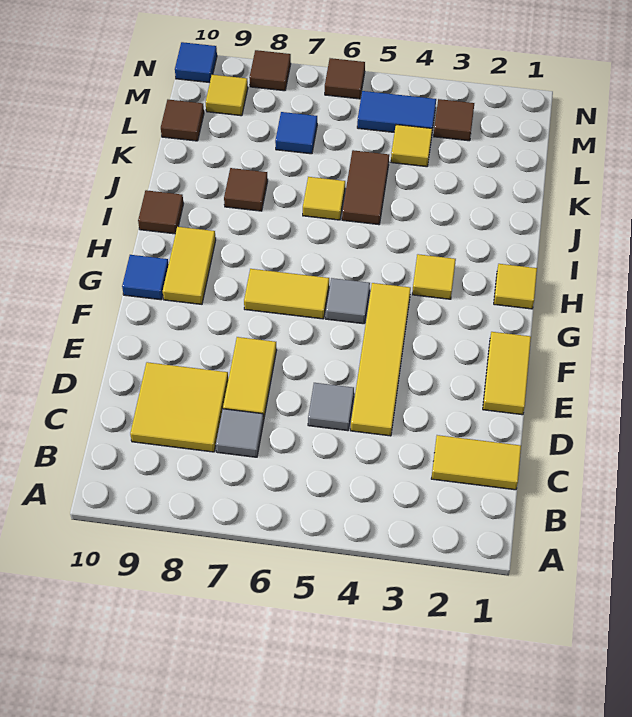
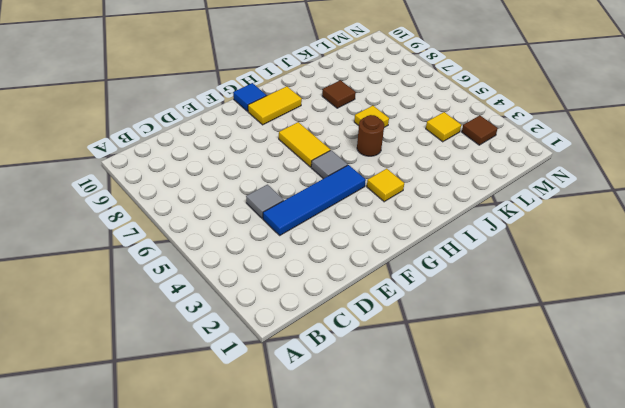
blue tile D4:G4 level 1 -> yellow tile D4:G4 level 1
brown round brick I5 level 1 -> none
none -> yellow tile C1:C2 level 1
none -> grey tile C7 level 1
none -> yellow tile C8:D9 level 1

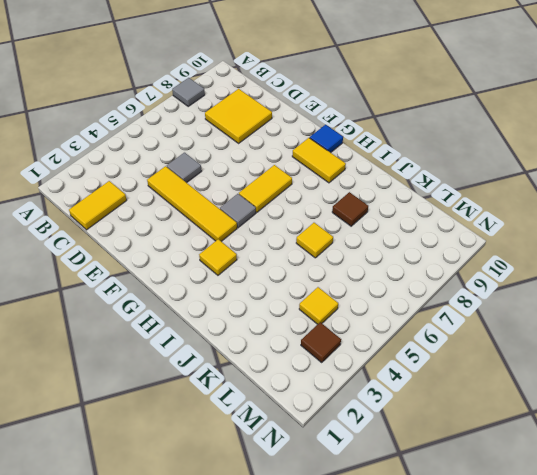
grey tile A8 level 1 -> grey tile C7 level 1
none -> yellow tile D7:E7 level 1
none -> yellow tile E1:F1 level 1
none -> yellow tile H1 level 1

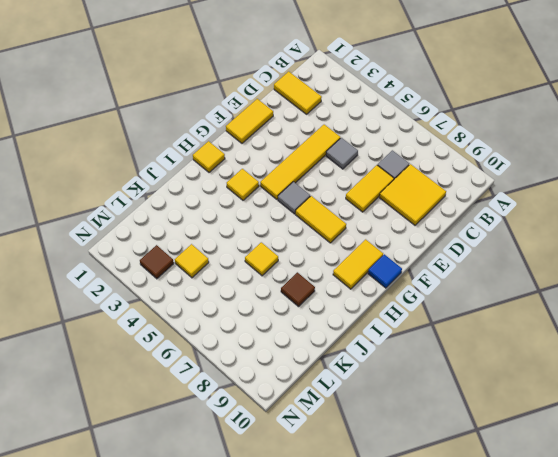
none -> brown tile I10 level 1
none -> brown tile J5:K5 level 1
none -> blue tile L7 level 1

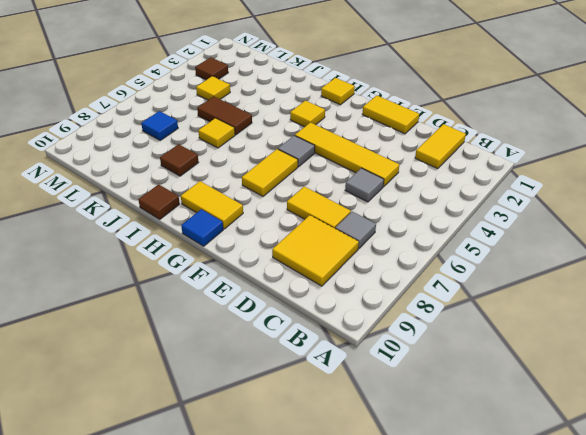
none -> brown tile L10 level 1
none -> blue tile M4:M5 level 1
none -> yellow tile M9 level 1

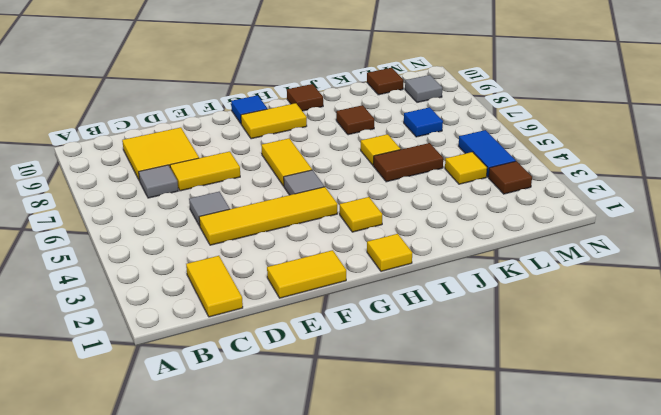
grey tile M9 level 1 -> yellow tile M9 level 1
none -> brown tile N6 level 1
none -> brown tile N8 level 1
none -> blue tile N10 level 1

